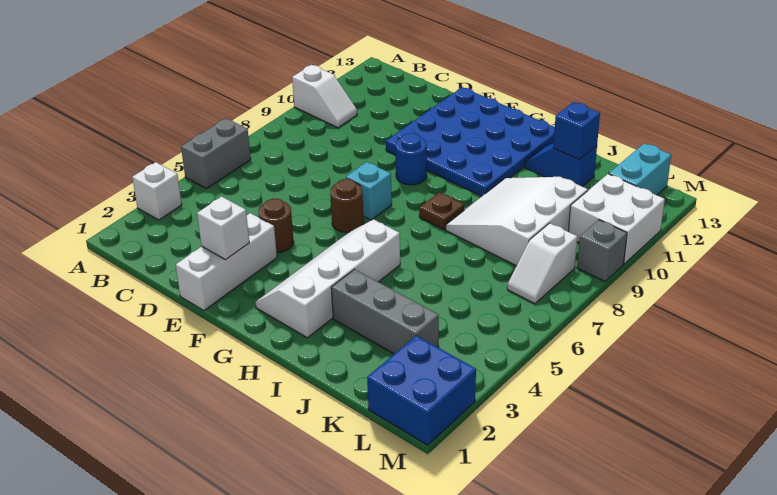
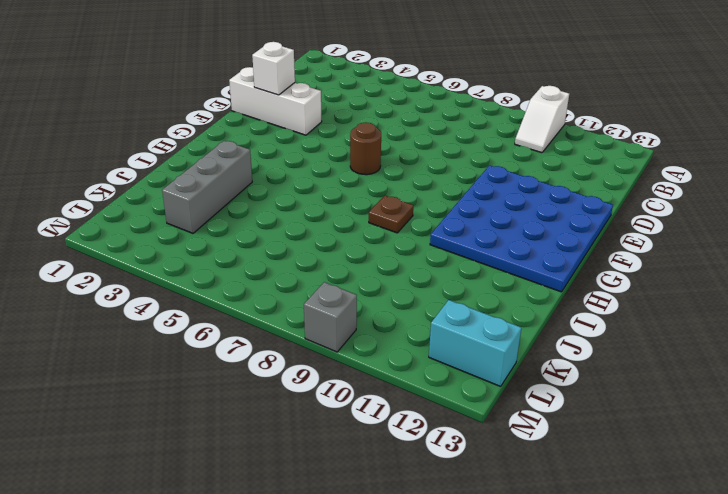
none -> white brick A3 level 1
none -> grey brick A5:A6 level 1
none -> brown round brick E4 level 1

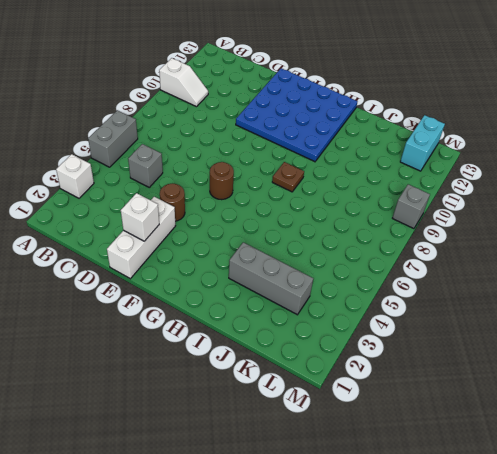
grey brick C5 level 1 -> none
none -> cyan brick F7 level 1
none -> blue round brick F9 level 1
none -> white slope G2:H5 level 1 top H

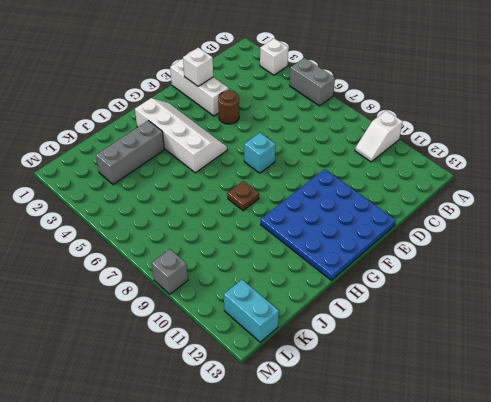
none -> brown round brick F6 level 1
none -> blue round brick F9 level 1
none -> white slope I8:K10 level 1 top K

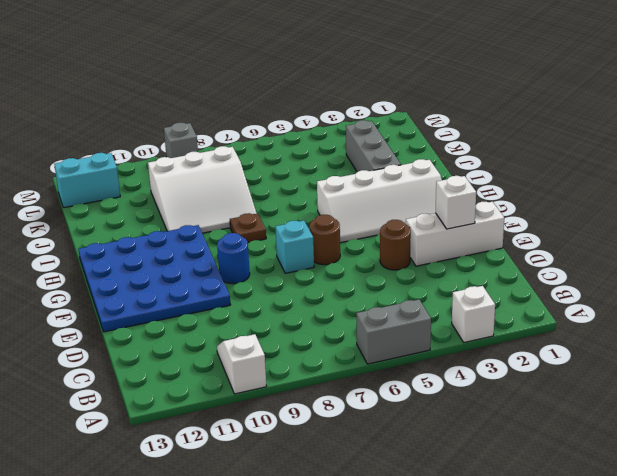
none -> blue slope I12:J12 level 1 top J
none -> blue brick L1:M2 level 1
none -> white slope L7:L8 level 1 top 8

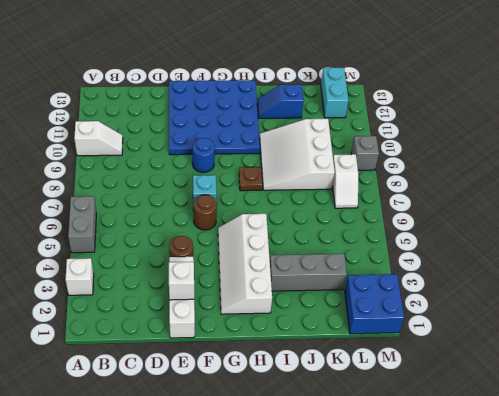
none -> white brick L10:M11 level 1
none -> blue brick J12 level 2

